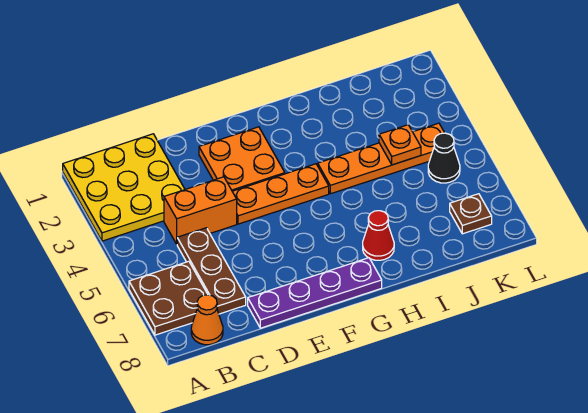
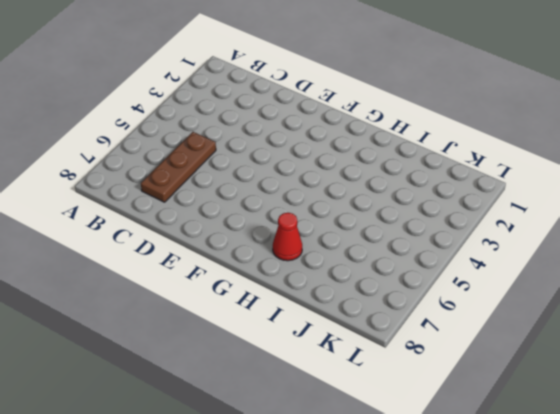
none -> yellow plate A1:C3 level 1
none -> brown plate A6:B7 level 1
none -> orange cone B8 level 1

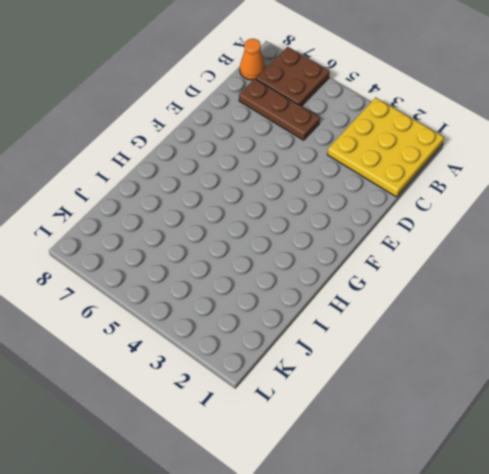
none -> orange brick C4:D4 level 1
none -> purple plate D8:G8 level 1
none -> orange plate E2:F3 level 1

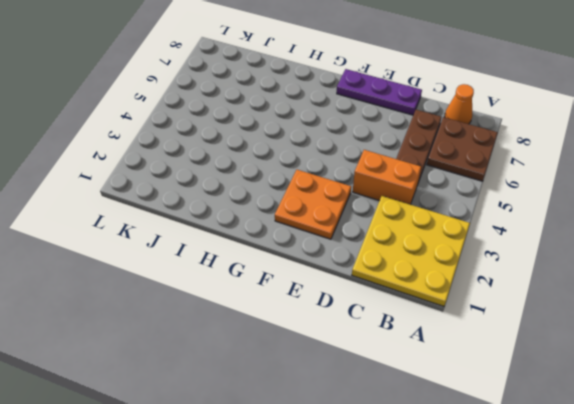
purple plate D8:F8 level 1 -> purple plate D8:G8 level 1
none -> orange plate E4:G4 level 1
none -> orange plate H4:K4 level 1
none -> red cone H7 level 1

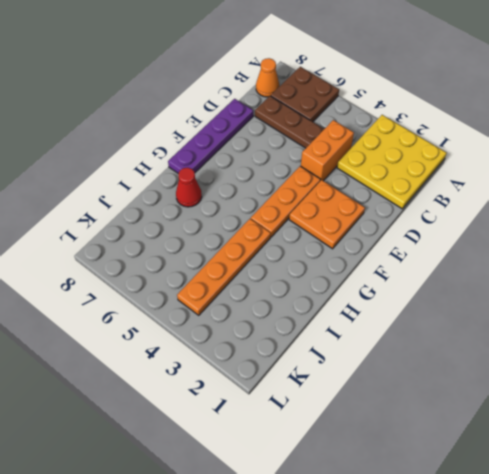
none -> black cone K5 level 1
none -> brown plate K7 level 1
none -> orange plate J4 level 2

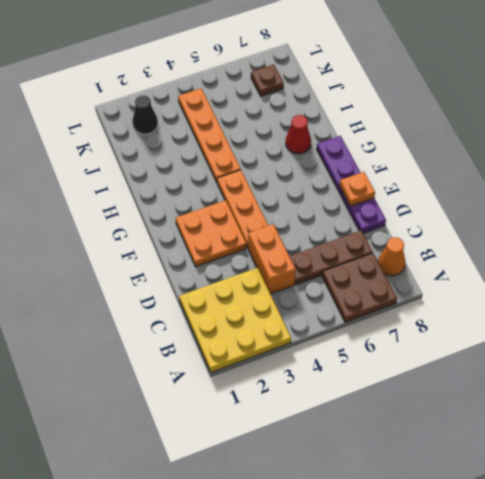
orange plate E8 level 2 -> orange plate J4 level 2
black cone K2 level 1 -> black cone K5 level 1

